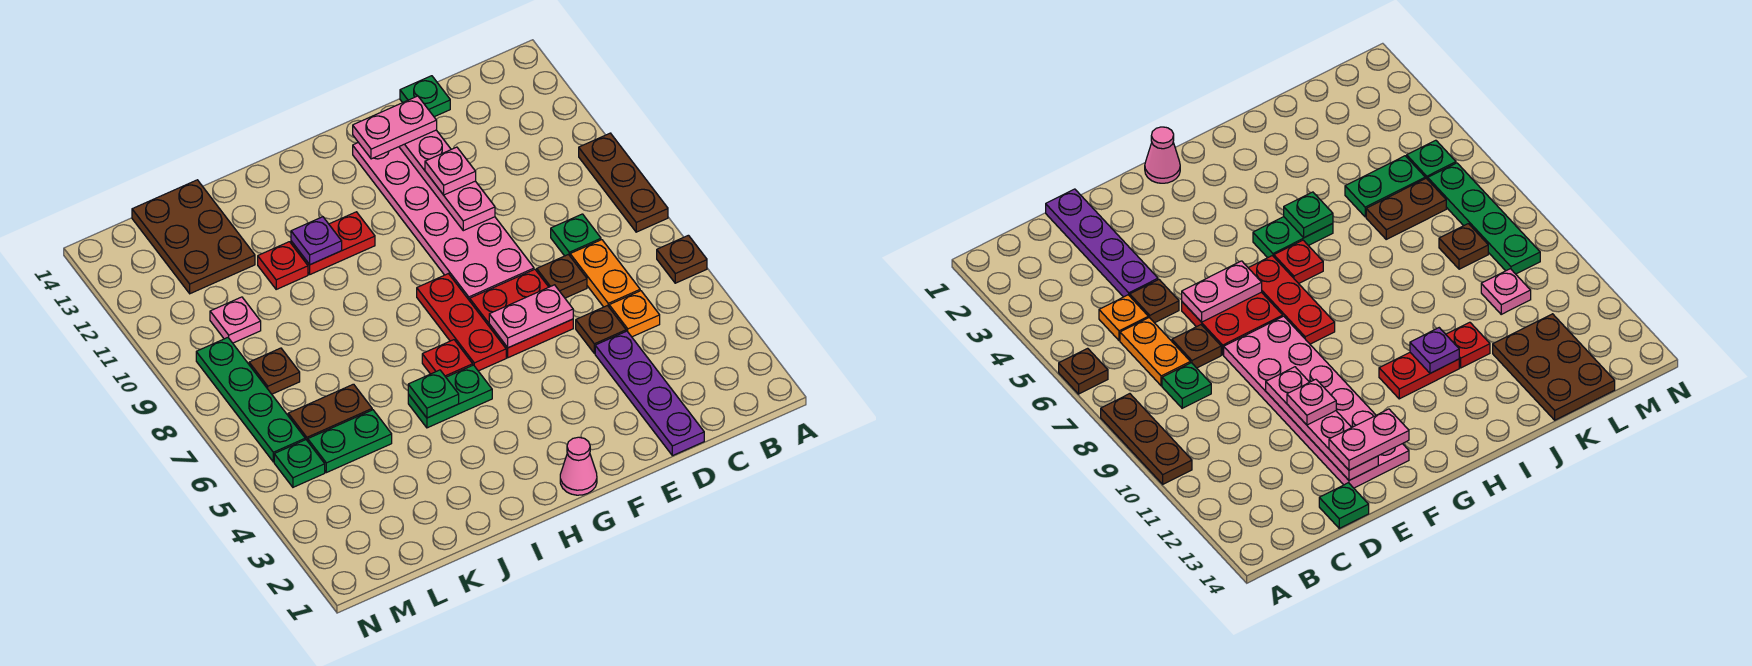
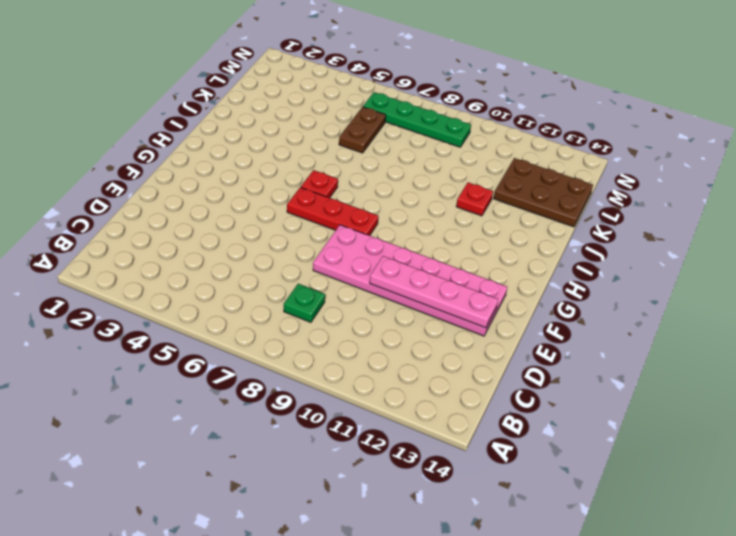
none -> brown plate A6 level 1
none -> brown plate A8:A10 level 1
none -> orange plate C5 level 1
none -> orange plate C6:C7 level 1

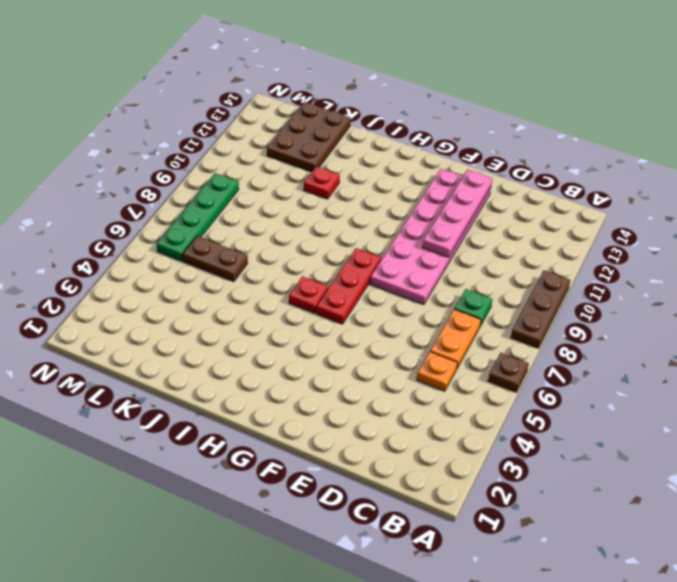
none -> purple plate D1:D4 level 1
none -> brown plate D5 level 1
none -> brown plate D7 level 1
none -> green plate D14 level 1

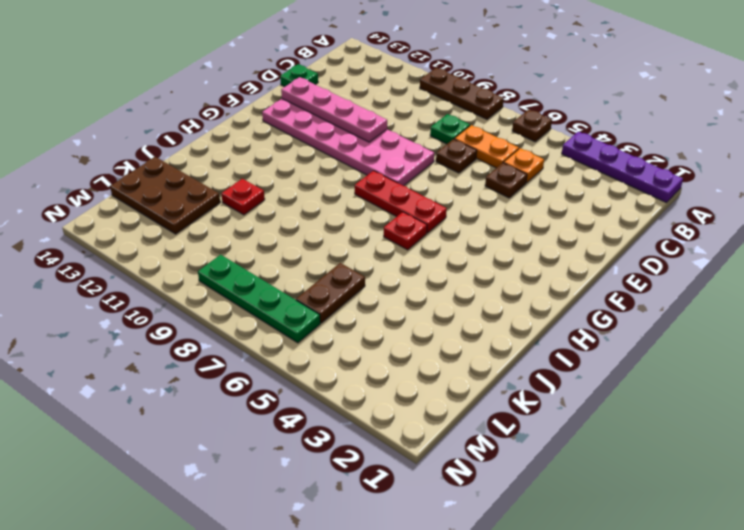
purple plate A1:A4 level 1 -> purple plate D1:D4 level 1
none -> red plate E6:F7 level 1
none -> pink cone G1 level 1
none -> green plate H5:I5 level 1
none -> red plate H11:I11 level 1

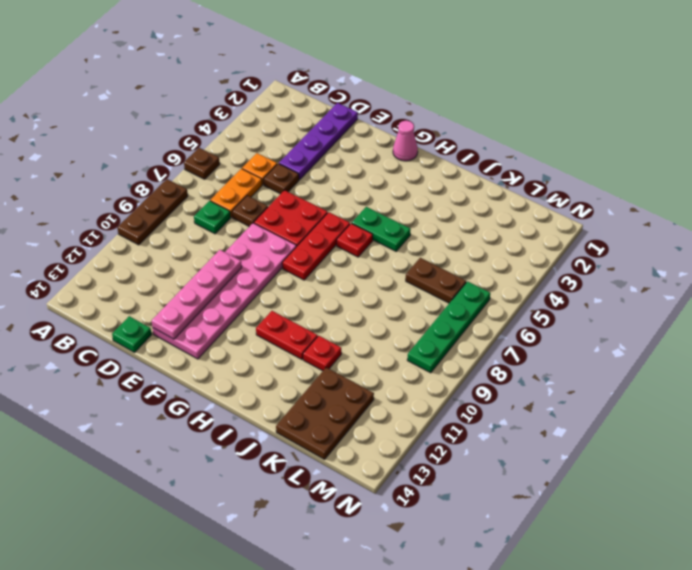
none -> green plate K5:L5 level 1
none -> brown plate L8 level 1
none -> pink plate L10 level 1
none -> green plate M5 level 1

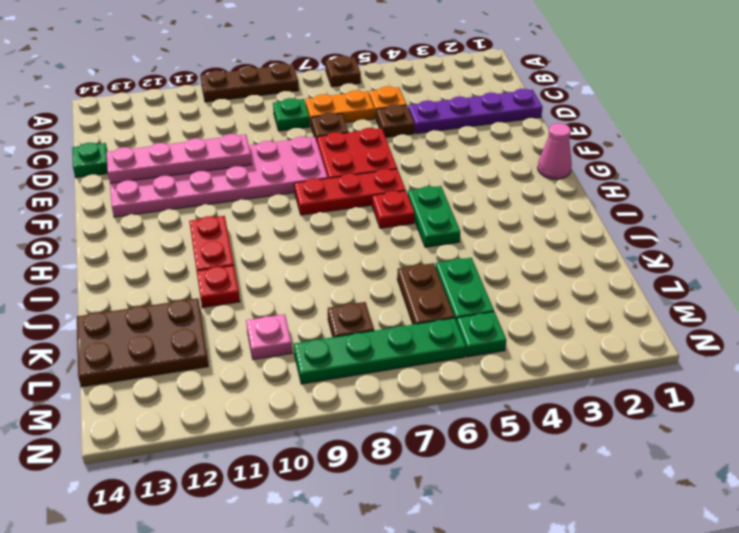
none -> pink plate E6:F6 level 2
none -> green plate I5 level 2
none -> purple plate I11 level 2
none -> pink plate E11 level 3

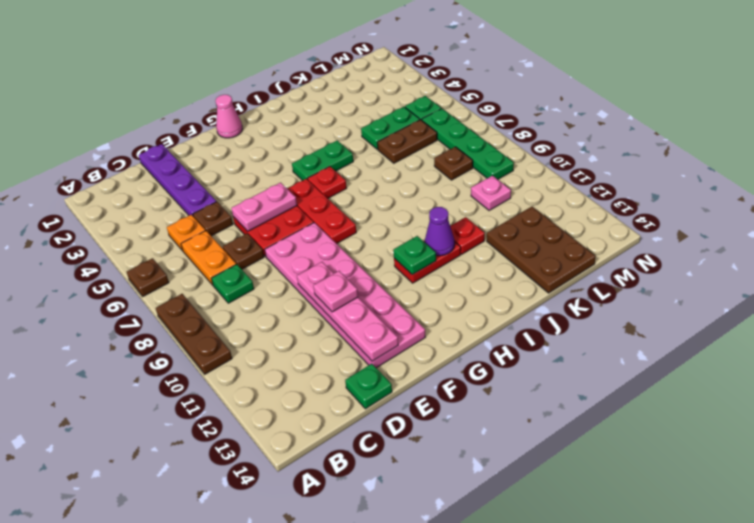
green plate H11 level 2 -> green plate I5 level 2
purple cone I11 level 2 -> purple plate I11 level 2
none -> pink plate E13:F13 level 3

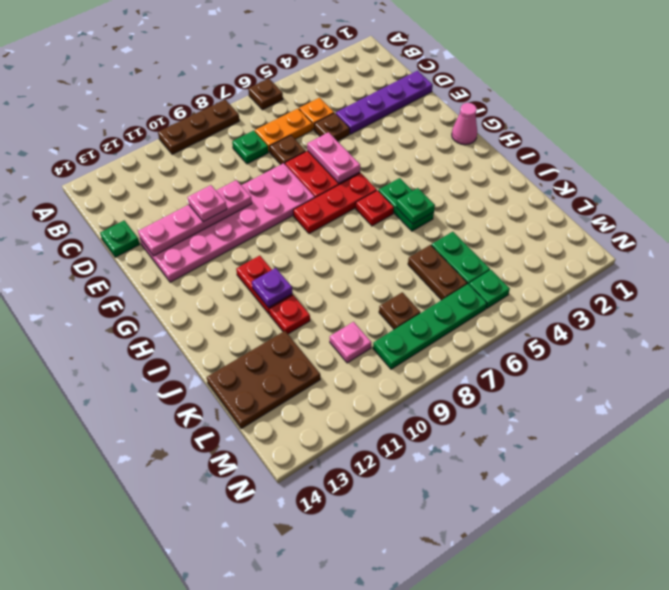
none -> pink plate E13:F13 level 3

